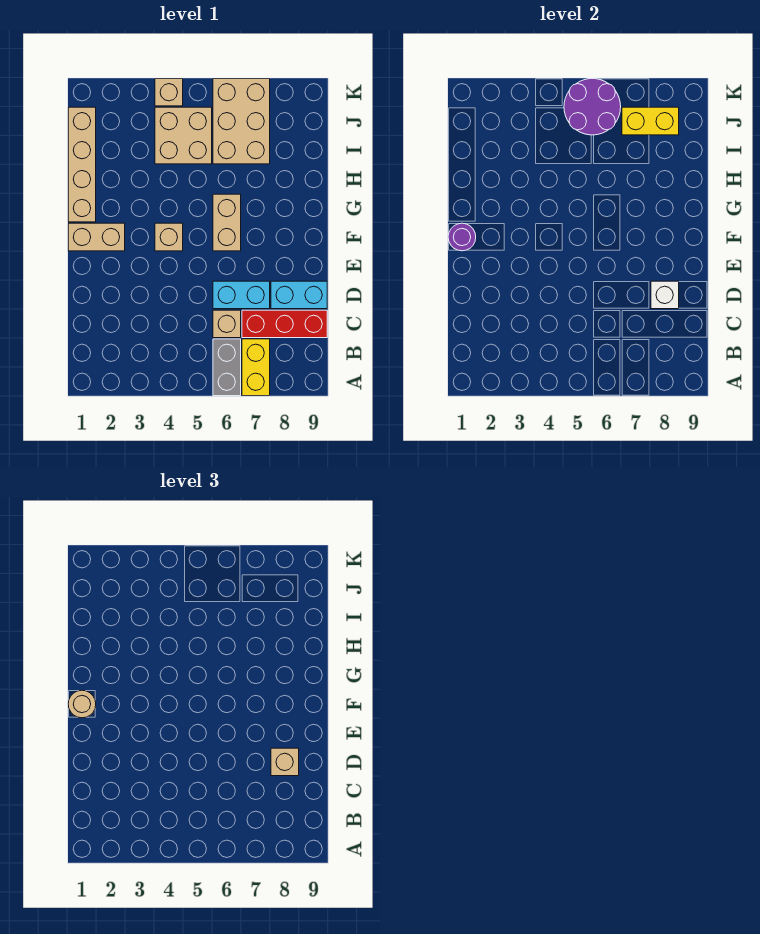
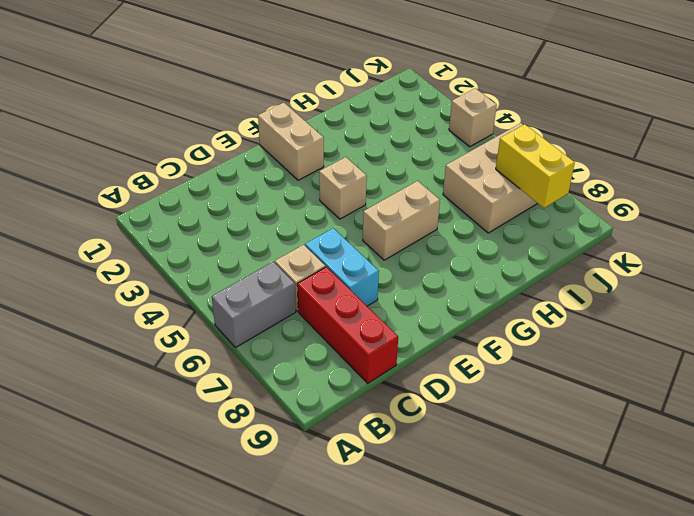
none -> yellow brick A7:B7 level 1
none -> cyan brick D8:D9 level 1
none -> tan brick G1:J1 level 1

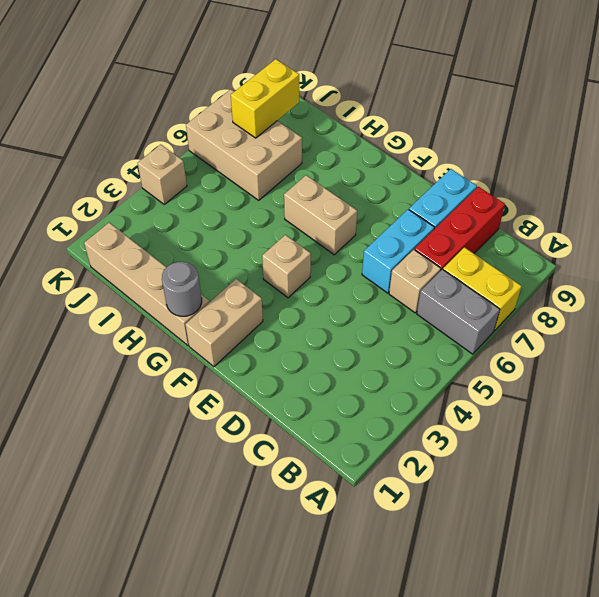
grey round brick G1 level 2 -> none
none -> tan brick I4:J5 level 1
none -> white brick D8 level 2
none -> purple round brick F1 level 2

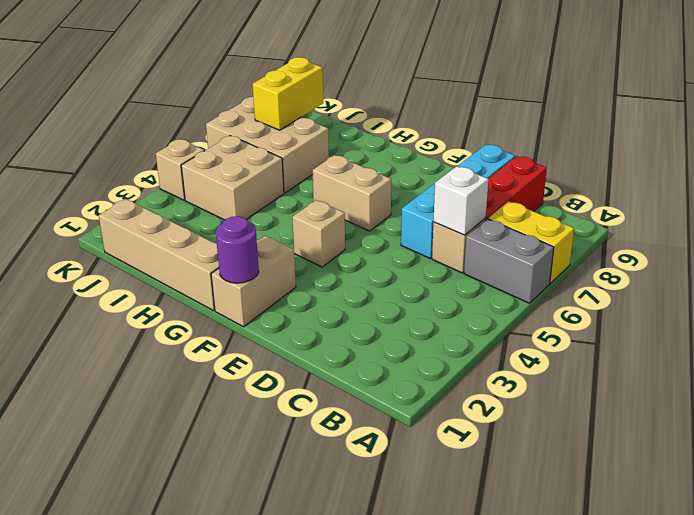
white brick C6 level 2 -> white brick D8 level 2
none -> purple round brick J5:K6 level 2
none -> tan brick D8 level 3
none -> tan round brick F1 level 3

